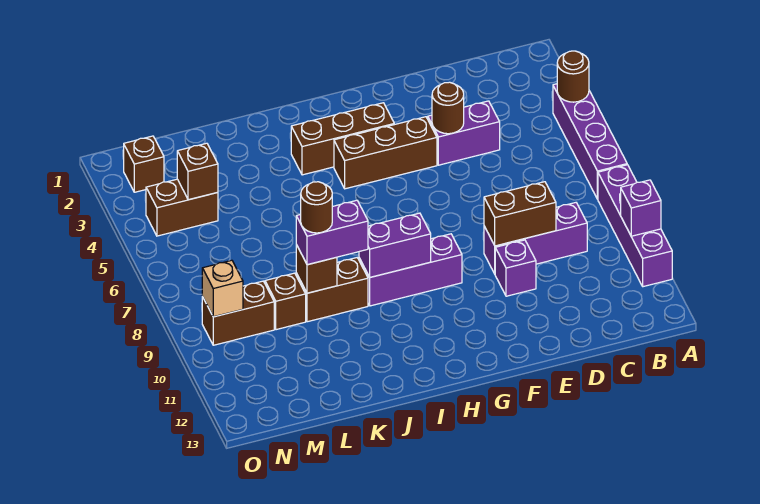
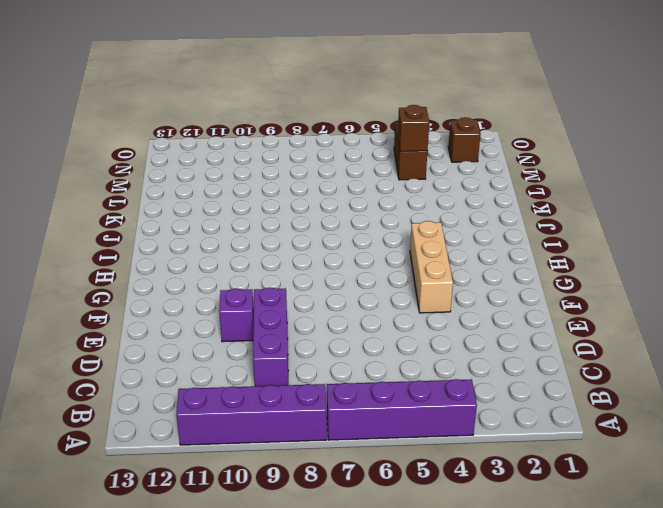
tan brick F4:H4 level 1 -> brown brick F4:H4 level 1
none -> purple brick D4:E4 level 1
none -> brown brick G3:I3 level 1
none -> purple brick G9:I9 level 1

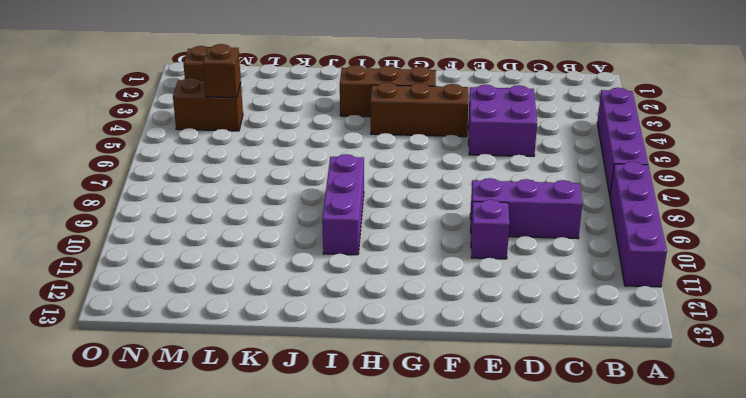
purple brick D4:E5 level 1 -> purple brick D4:E4 level 1
purple brick I8:I10 level 1 -> purple brick G9:I9 level 1
none -> brown brick J9:K9 level 1
none -> brown brick L9 level 1
none -> brown brick M9:N9 level 1

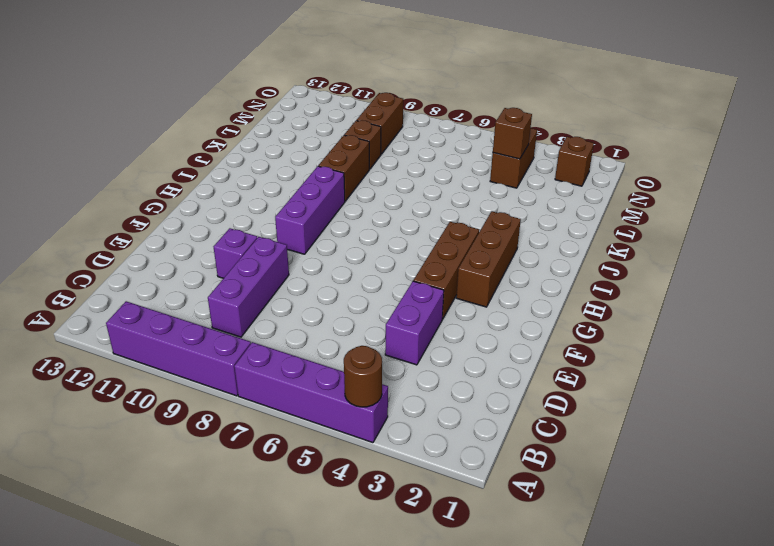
none -> purple brick A10 level 2
none -> brown brick D9:E9 level 2
none -> brown round brick E4 level 2

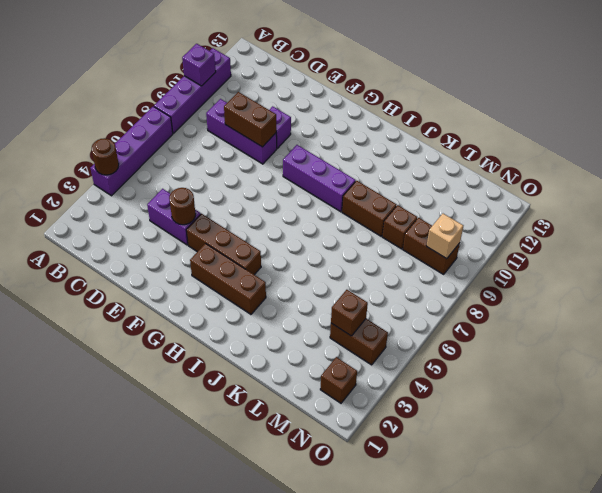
none -> purple brick H9:I9 level 2
none -> brown brick K9 level 2
none -> purple brick J9:K9 level 3

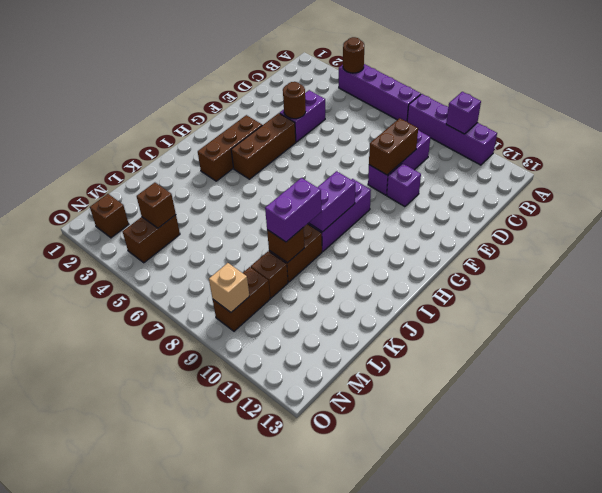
none -> brown round brick K9 level 4

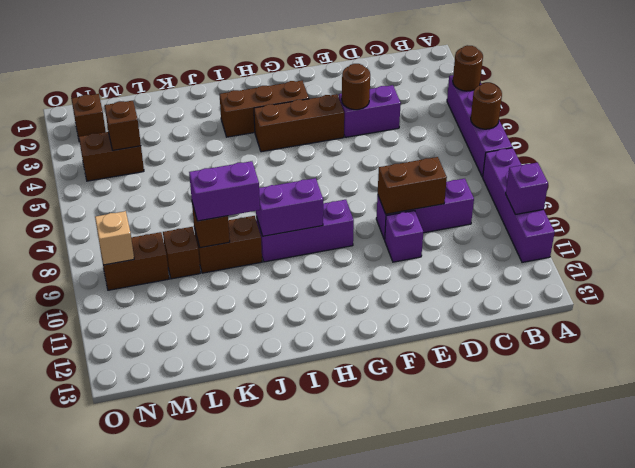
brown round brick A6 level 2 -> brown round brick K9 level 4

